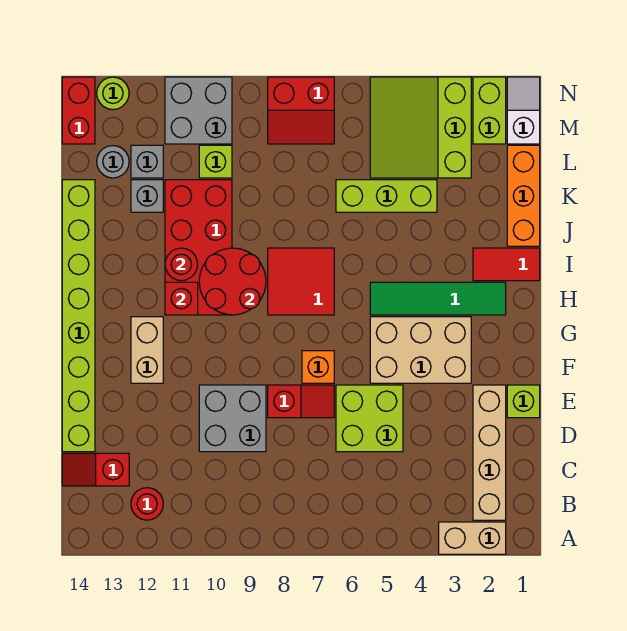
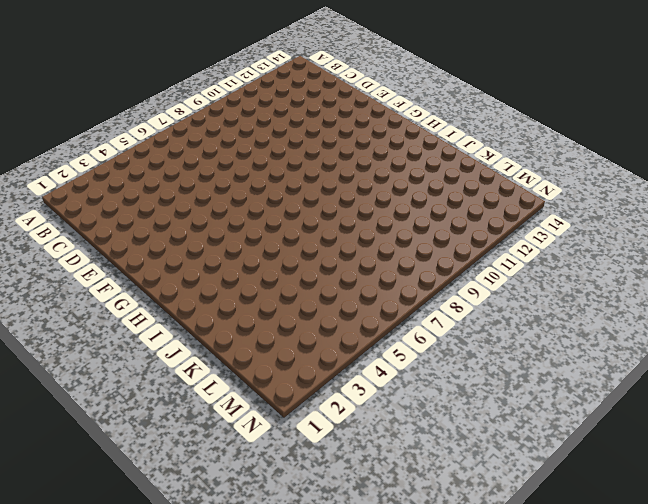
none -> tan brick A2:A3 level 1
none -> tan brick B2:E2 level 1
none -> red round brick B12 level 1
none -> red slope C13:C14 level 1 top 13

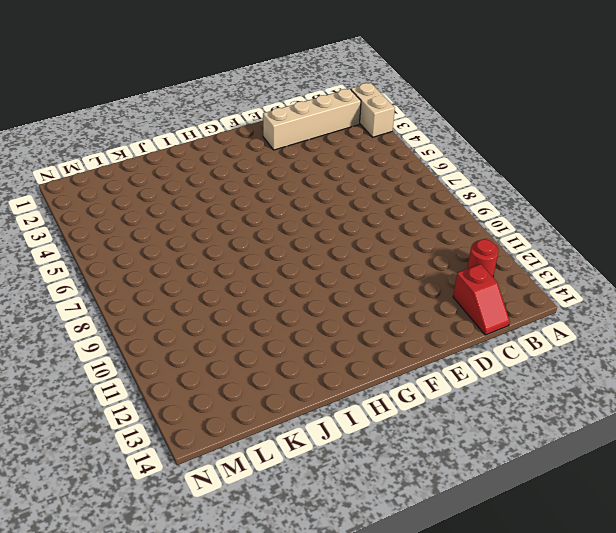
none -> lime brick D5:E6 level 1
none -> grey brick D9:E10 level 1
none -> lime brick D14:K14 level 1
none -> lime brick E1 level 1

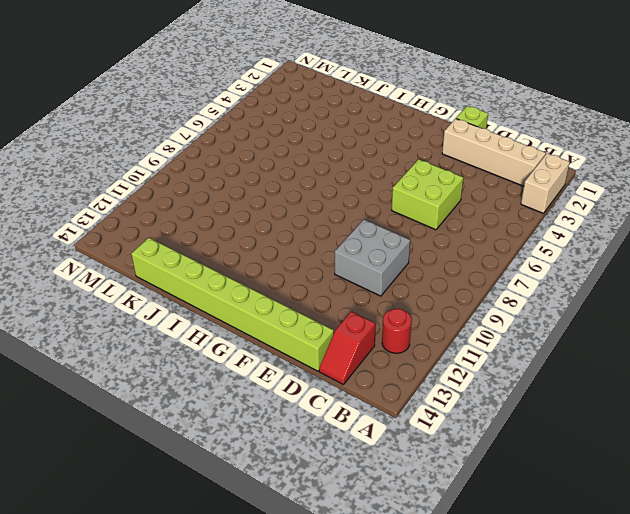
none -> red slope E7:E8 level 1 top 8
none -> tan brick F3:G5 level 1
none -> orange brick F7 level 1
none -> tan brick F12:G12 level 1

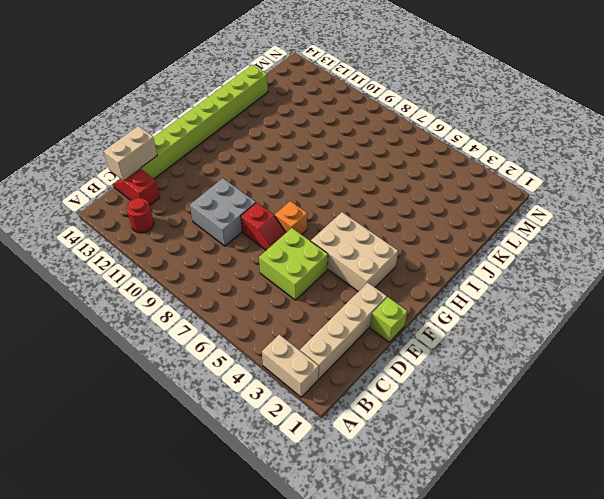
tan brick C14:D14 level 2 -> tan brick F12:G12 level 1
none -> green tile H2:H5 level 1
none -> red tile H7:I8 level 1
none -> red brick H10:K11 level 1
none -> red tile I1:I2 level 1

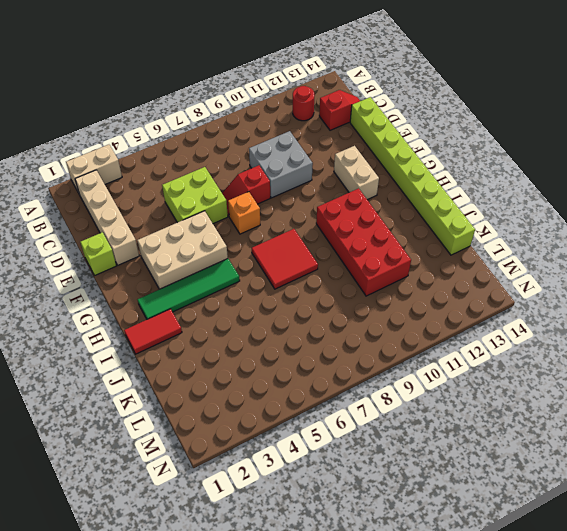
none -> orange brick J1:L1 level 1
none -> lime brick K4:K6 level 1
none -> grey brick K12 level 1
none -> lime slope L3:N5 level 1 top 3

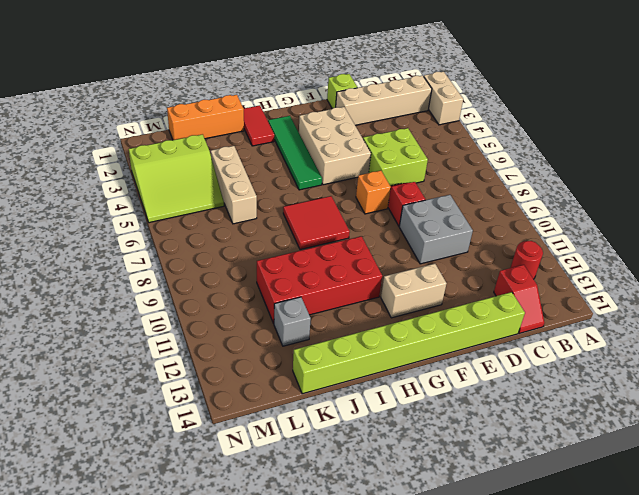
tan brick K4:K6 level 1 -> lime brick K4:K6 level 1
none -> lime brick L10 level 1
none -> grey brick L12 level 1
none -> grey round brick L13 level 1
none -> white slope M1:N1 level 1 top M

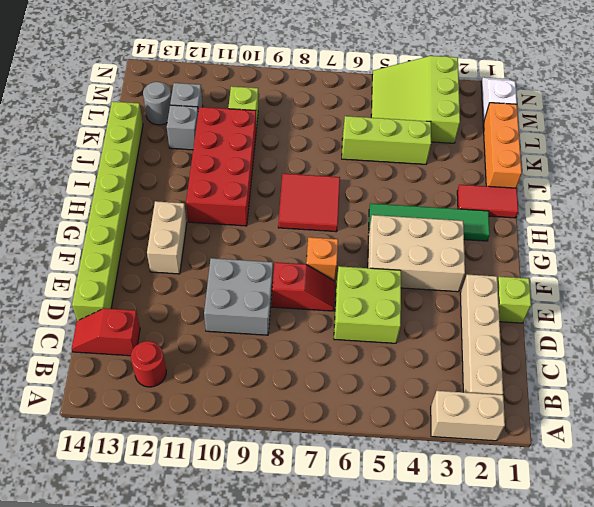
none -> lime brick M2:N2 level 1
none -> red slope M7:N8 level 1 top N
none -> grey brick M10:N11 level 1
none -> red brick M14:N14 level 1

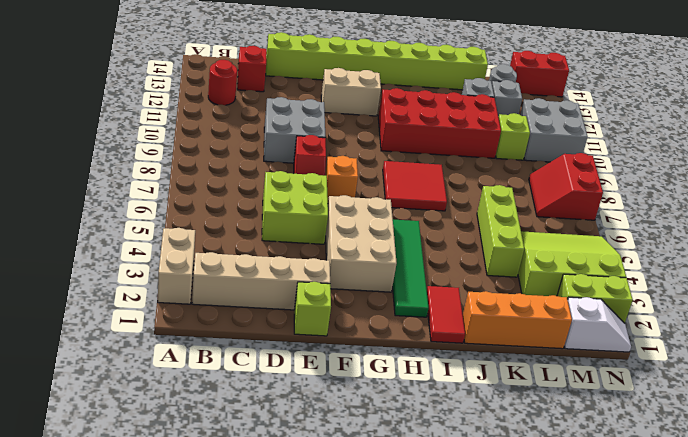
none -> lime round brick N13 level 1
none -> red round brick H9:I10 level 2
none -> red brick H11 level 2
none -> red round brick I11 level 2

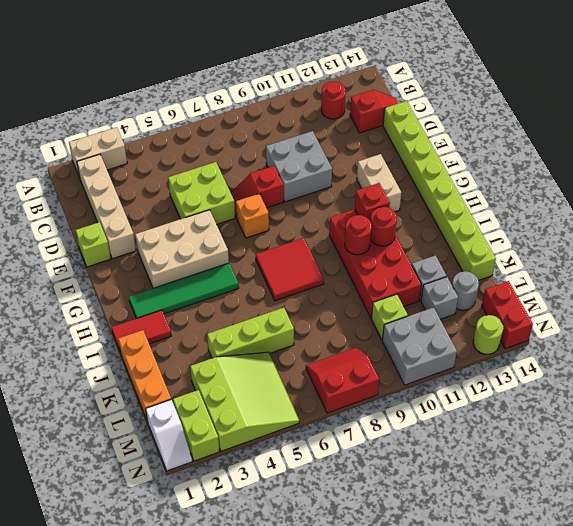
red round brick I10 level 2 -> red round brick H9:I10 level 2

